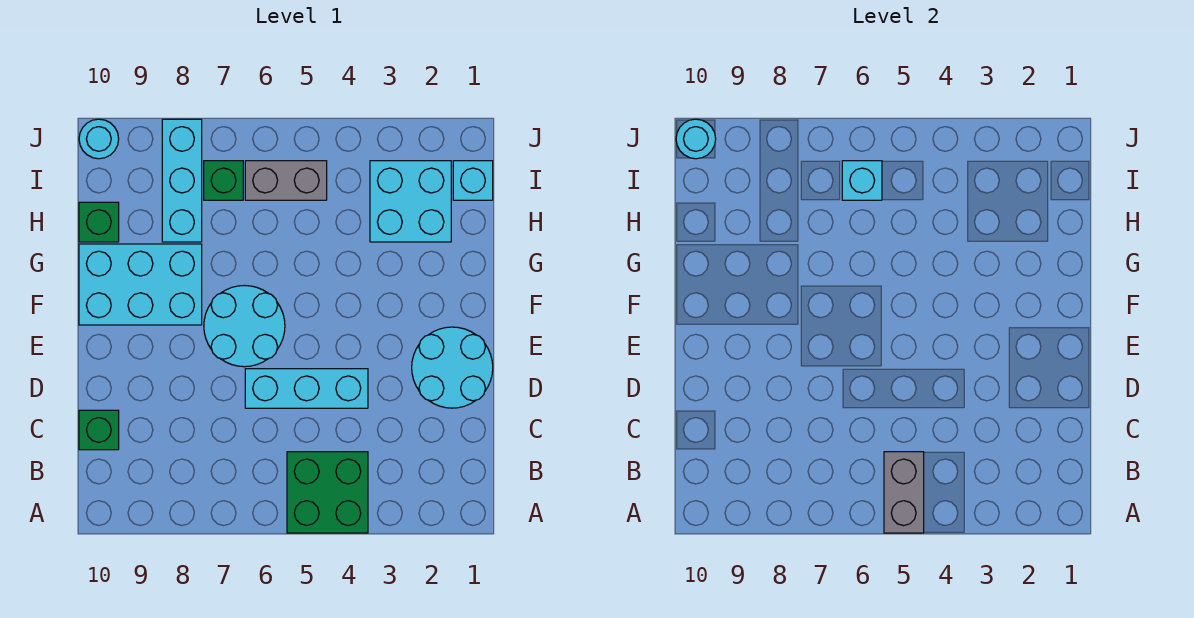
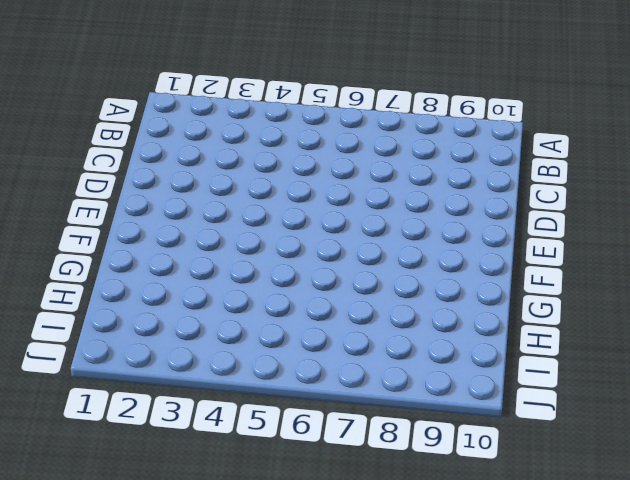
none -> green brick A4:B5 level 1
none -> green brick C10 level 1
none -> cyan round brick D1:E2 level 1

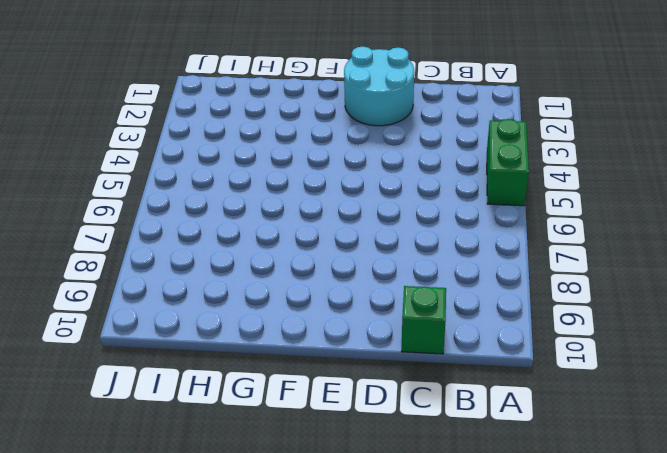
green brick A4:A5 level 1 -> green brick A4:B5 level 1
none -> cyan brick D4:D6 level 1
none -> cyan round brick E6:F7 level 1
none -> cyan brick F8:G10 level 1

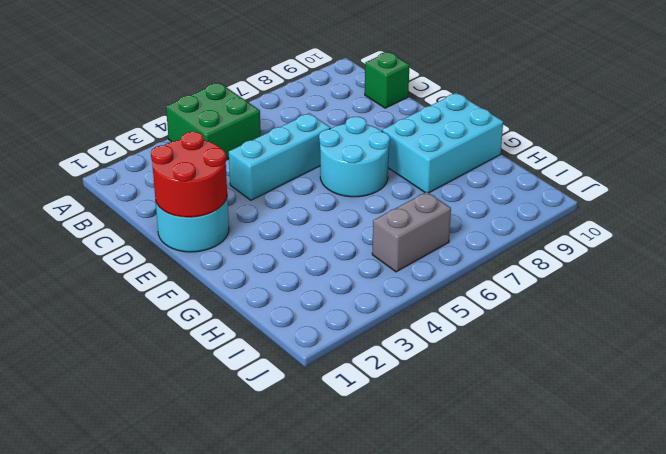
red round brick D1:E2 level 2 -> none
none -> cyan brick H2:I3 level 1
none -> cyan brick H8:J8 level 1
none -> green brick H10 level 1

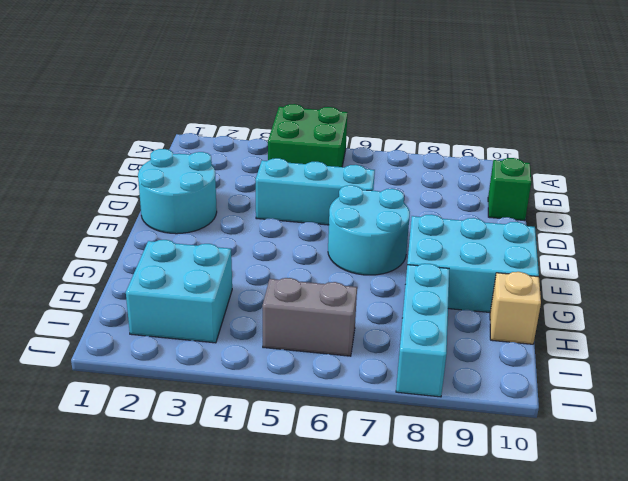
tan brick H10 level 1 -> green brick H10 level 1
none -> cyan brick I1 level 1
none -> green brick I7 level 1
none -> cyan round brick J10 level 1

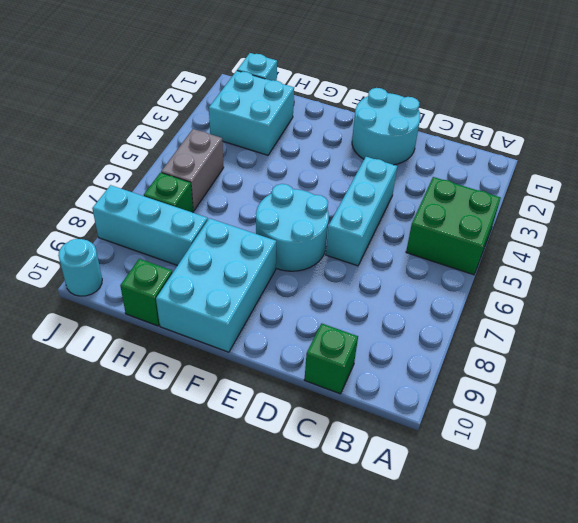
none -> grey brick A5:B5 level 2
none -> cyan brick I6 level 2
none -> cyan round brick J10 level 2

